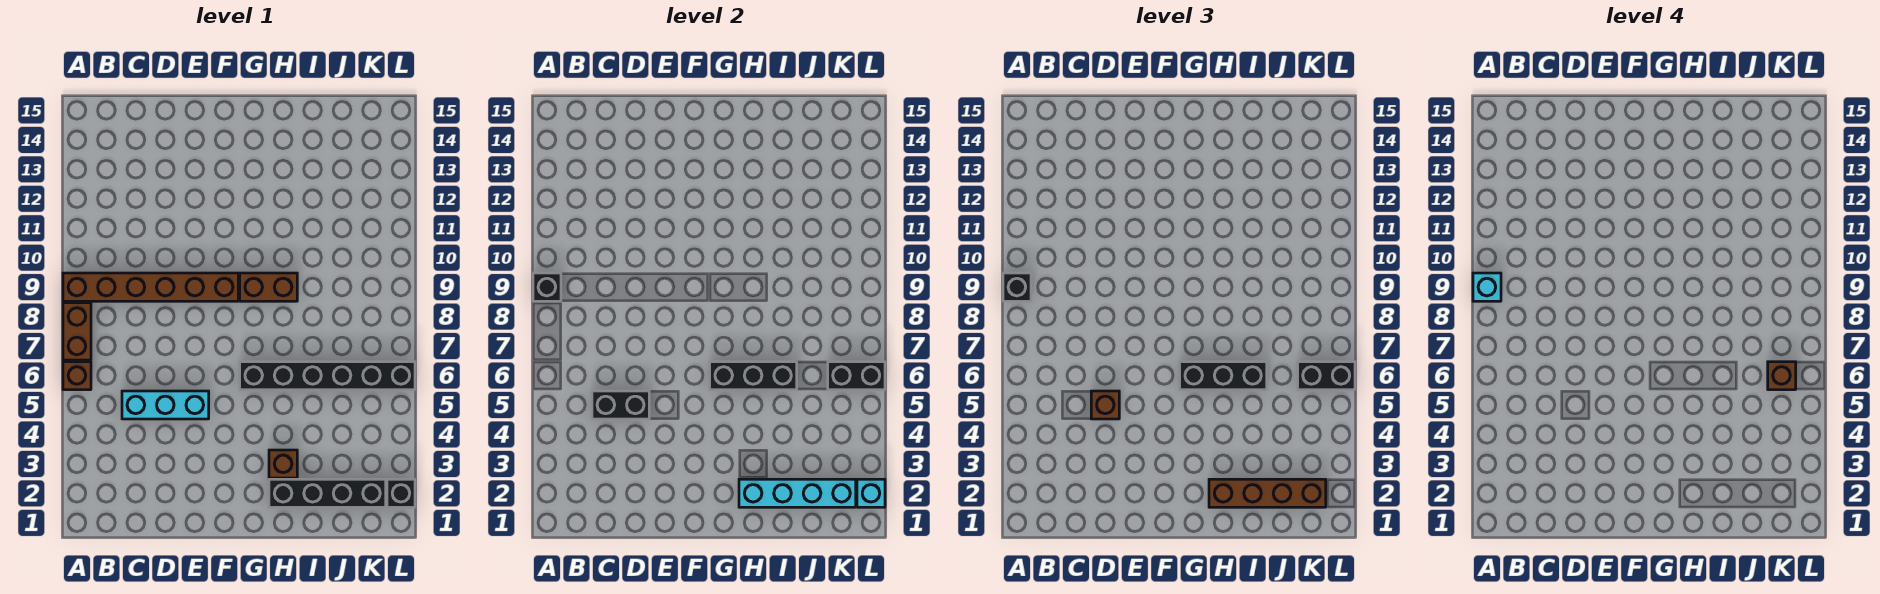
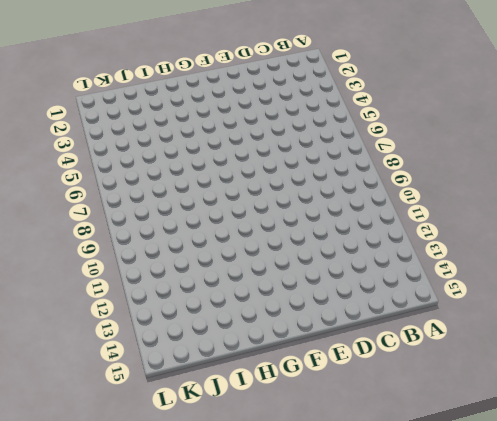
none -> brown brick A6 level 1
none -> brown brick A7:A8 level 1
none -> brown brick A9:F9 level 1

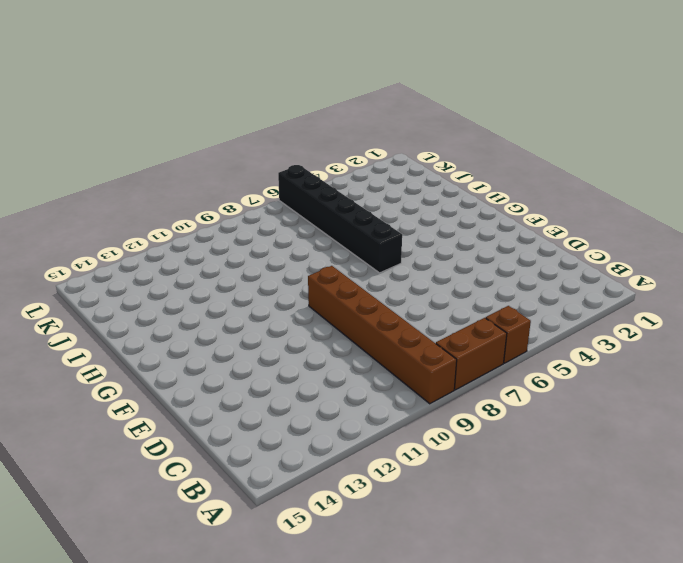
none -> cyan brick C5:E5 level 1
none -> brown brick G9:H9 level 1
none -> black brick H2:K2 level 1

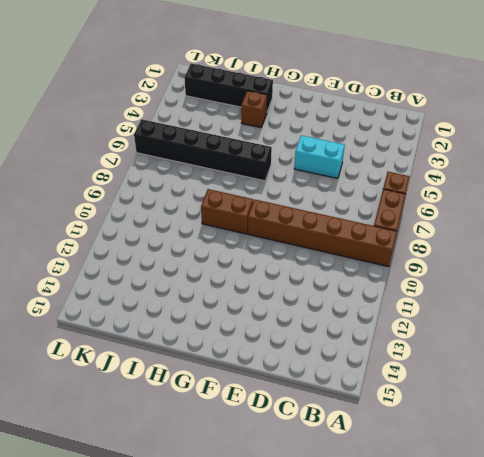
cyan brick D5:E5 level 1 -> cyan brick C5:E5 level 1
none -> black brick L2 level 1
none -> black brick A9 level 2
none -> black brick C5:D5 level 2

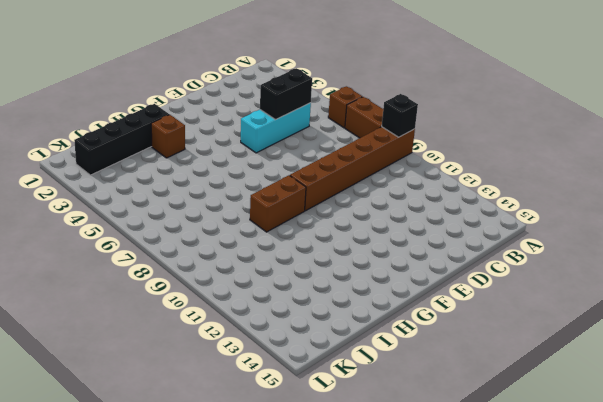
none -> black brick G6:L6 level 1
none -> black brick L2 level 1
none -> black brick G6:I6 level 2

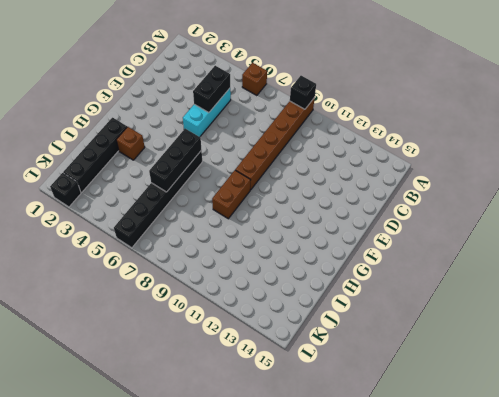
none -> brown brick A7:A8 level 1
none -> cyan brick H2:K2 level 2
none -> black brick K6:L6 level 2

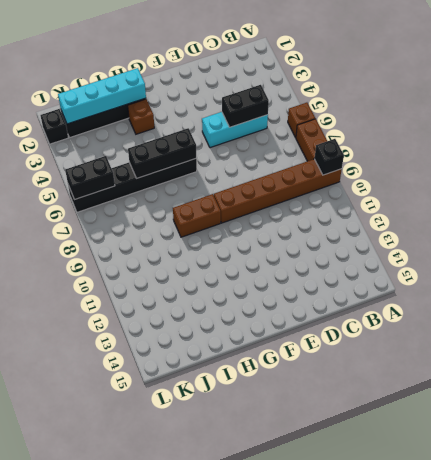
none -> cyan brick L2 level 2
none -> black brick A9 level 3
none -> brown brick D5 level 3

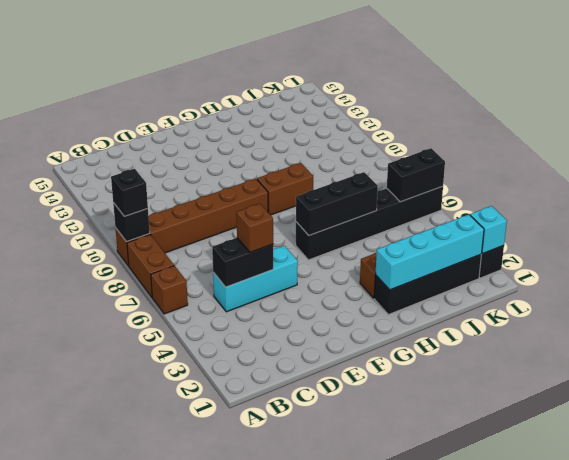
none -> black brick G6:I6 level 3
none -> brown brick H2:K2 level 3
none -> black brick K6:L6 level 3

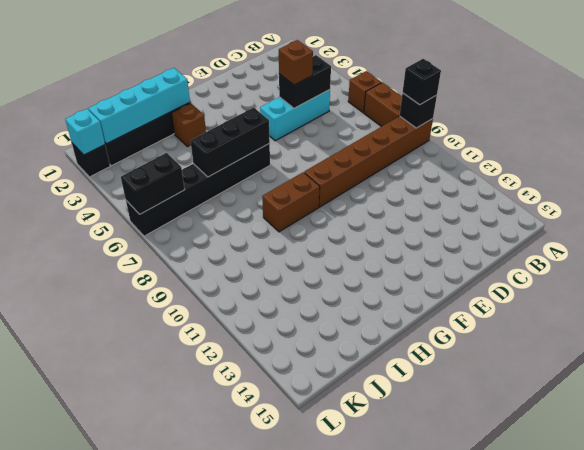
none -> black brick G6:I6 level 3
none -> brown brick H2:K2 level 3
none -> black brick K6:L6 level 3

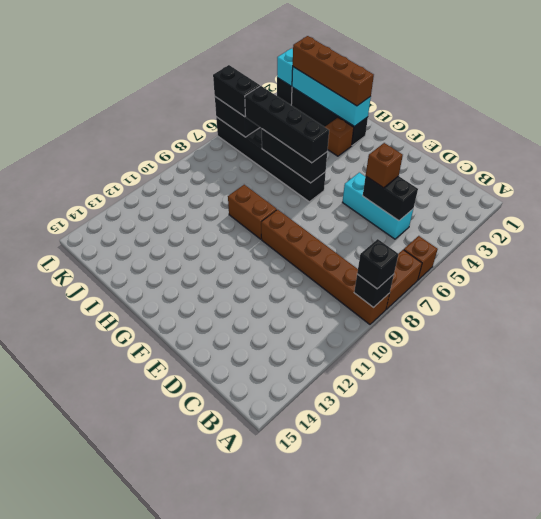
black brick G6:J6 level 3 -> black brick G6:I6 level 3
none -> cyan brick A9 level 4
none -> brown brick K6 level 4

